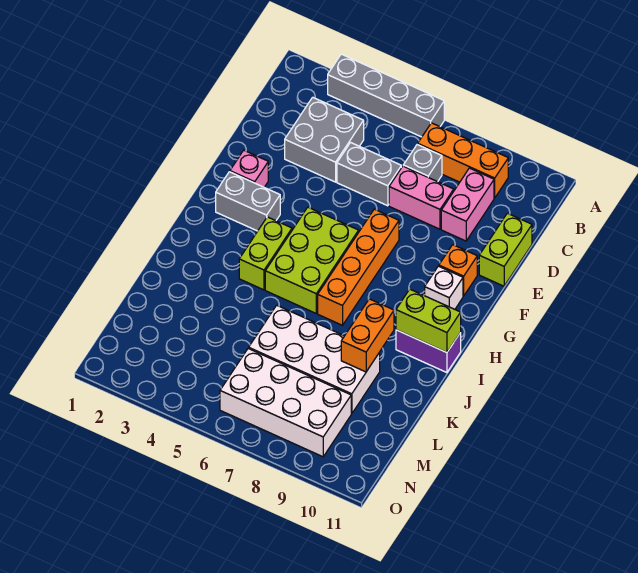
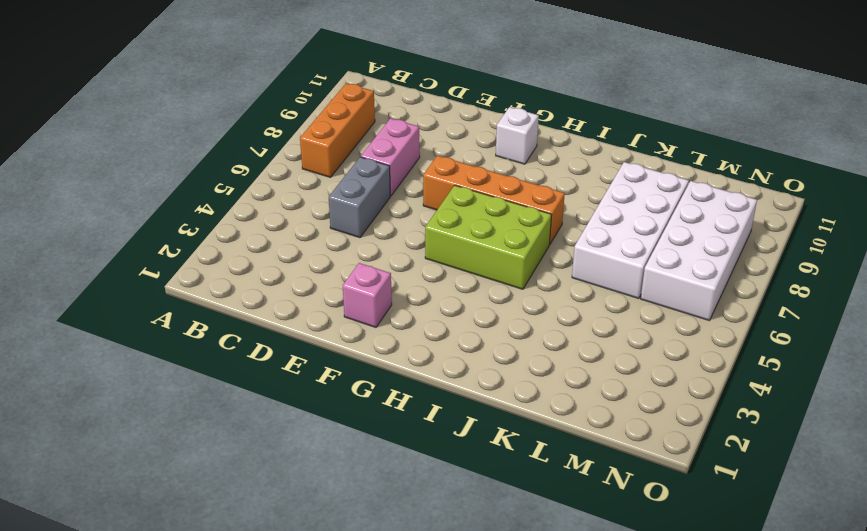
none -> grey brick A3:A6 level 1
none -> grey brick C3:D4 level 1
none -> grey brick C7 level 1

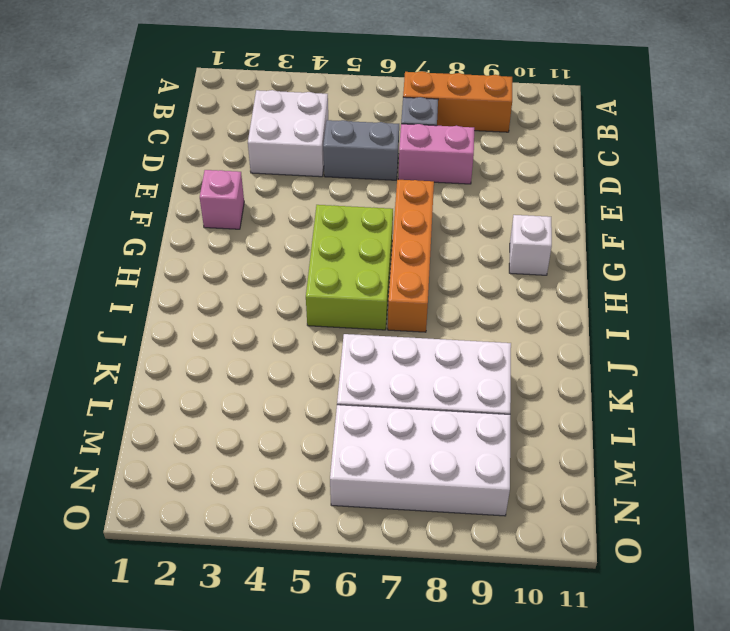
white brick C3:D4 level 1 -> grey brick C3:D4 level 1
none -> grey brick A3:A6 level 1
none -> pink brick C9:D9 level 1
none -> lime brick D11:E11 level 1

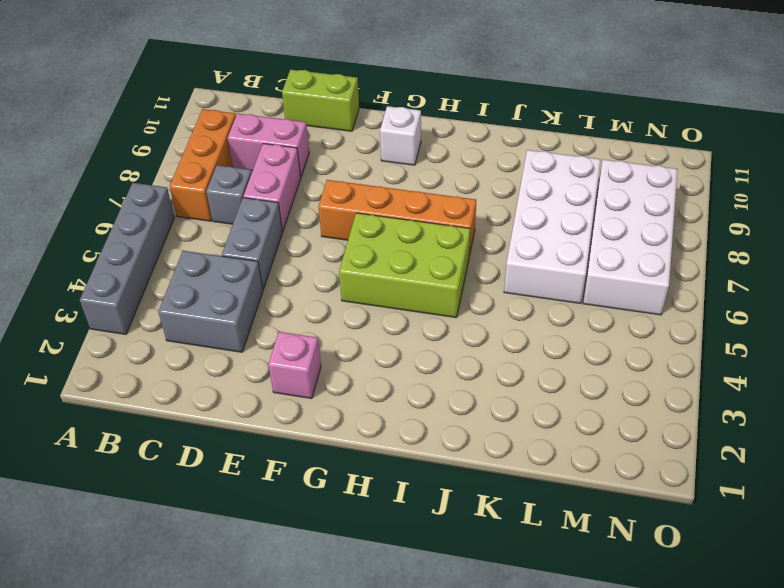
none -> orange brick F10 level 1
none -> grey brick G2:G3 level 1
none -> lime brick H4:I4 level 1

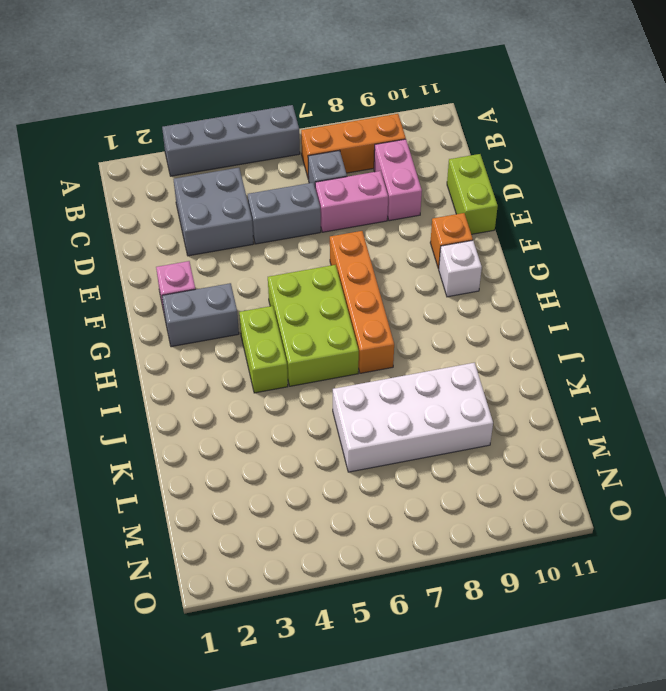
none -> purple brick I10:I11 level 1
none -> white brick M6:N9 level 1
none -> lime brick I10:I11 level 2

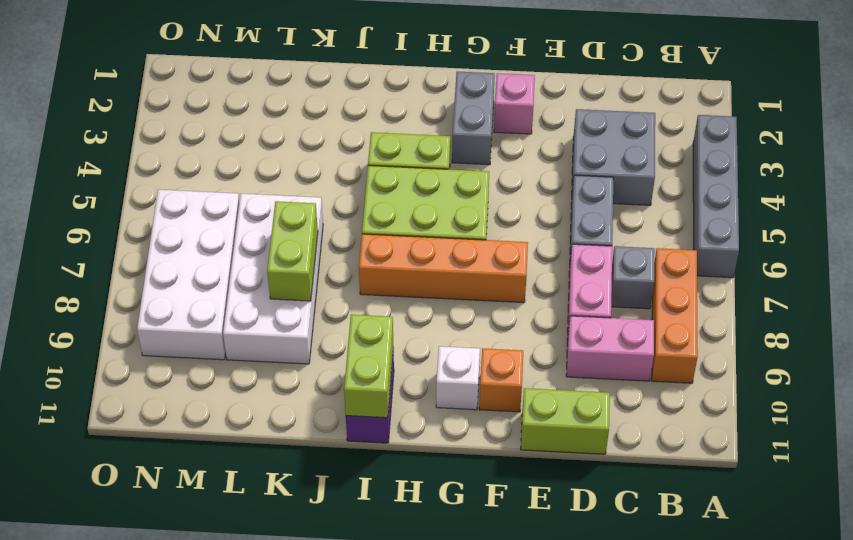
lime brick K7:K8 level 2 -> none
none -> orange brick J9:K9 level 2

